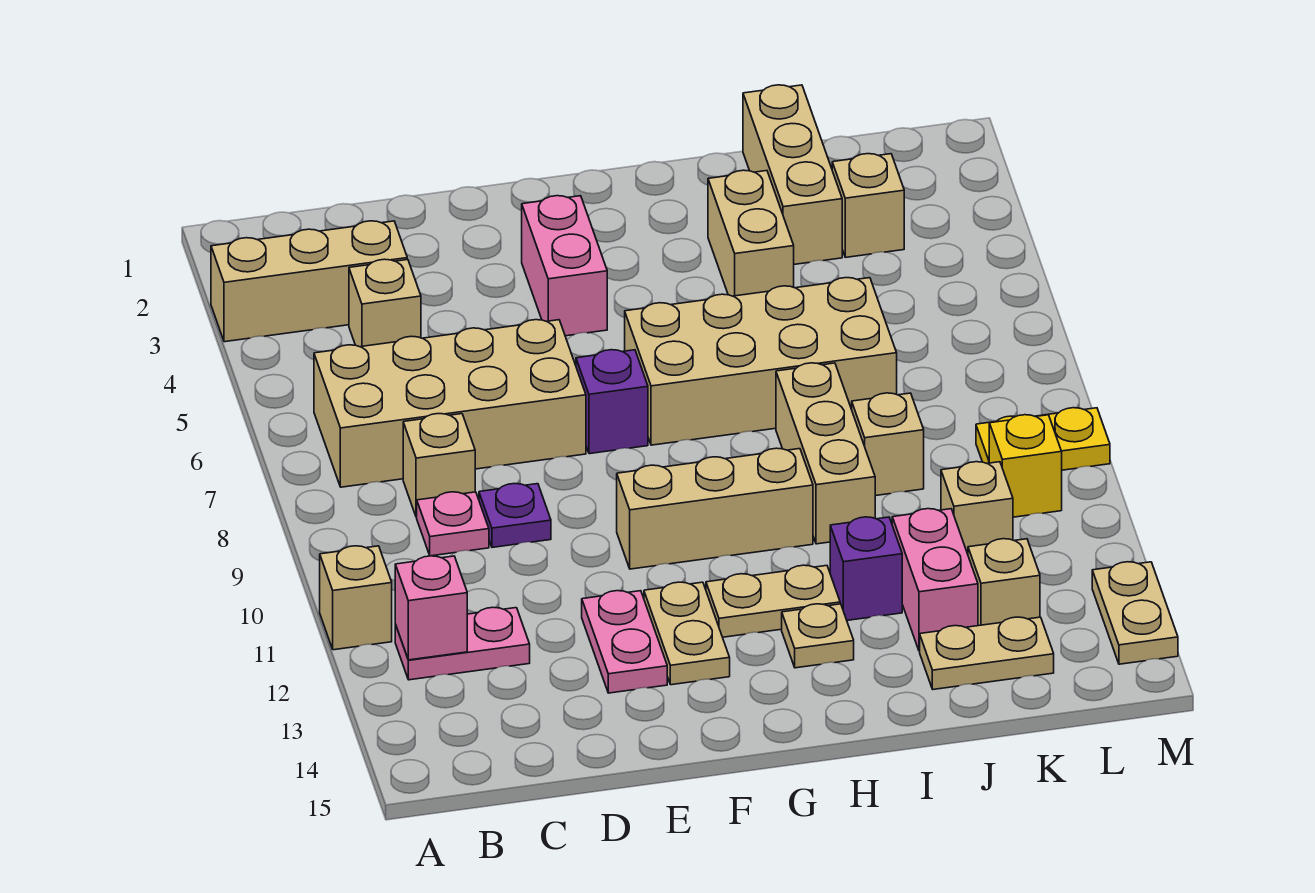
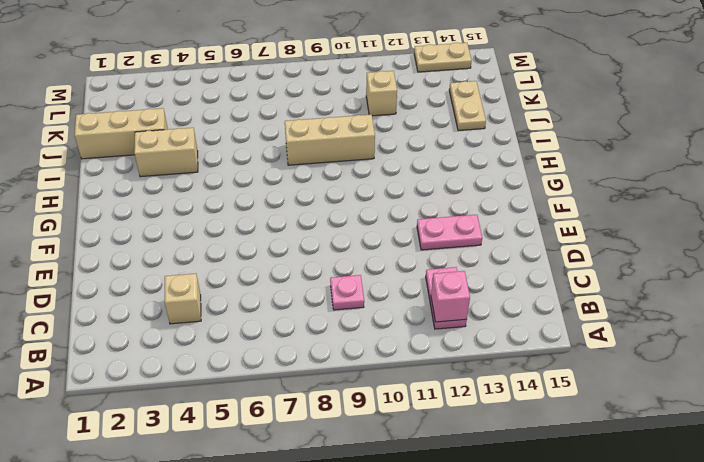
none -> tan brick A3:C3 level 1
none -> tan brick A11 level 1
none -> tan brick B6:E7 level 1
none -> tan brick C8 level 1

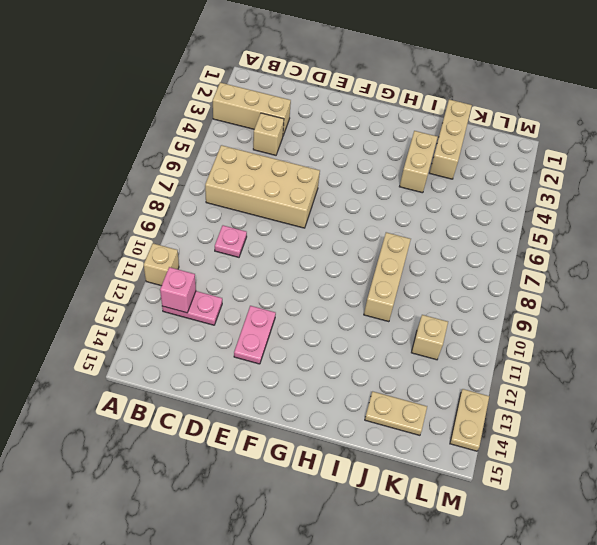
none -> tan brick C8 level 1
none -> purple plate D9 level 1
none -> pink brick F3:F4 level 1
none -> purple brick F7 level 1

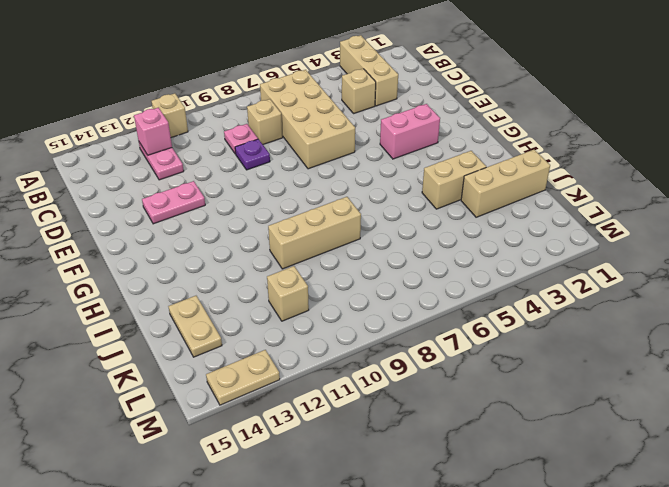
none -> purple brick F7 level 1
none -> tan brick F10:H10 level 1
none -> tan plate F12:F13 level 1
none -> tan brick G6:J7 level 1

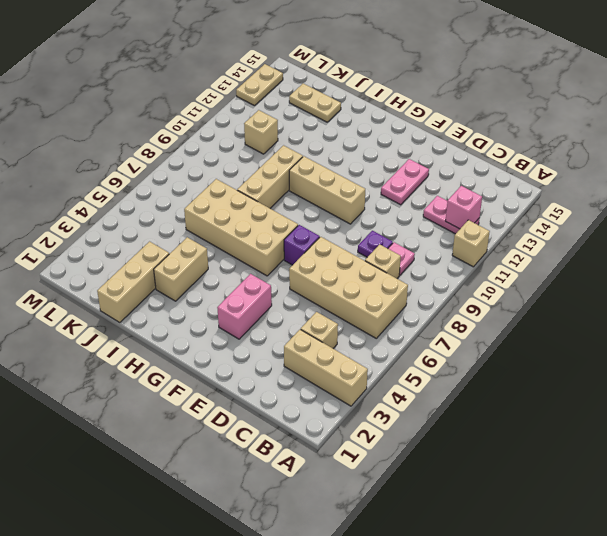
none -> tan plate F12:F13 level 1
none -> tan plate G12:H12 level 1
none -> tan plate H13 level 1
none -> purple brick I12 level 1

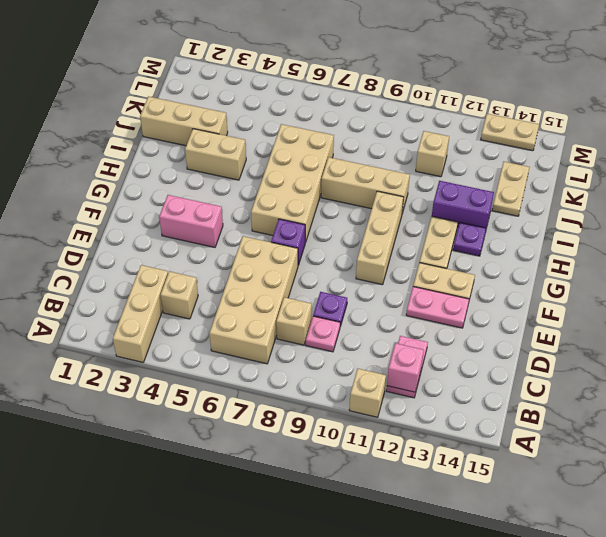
purple plate H13 level 1 -> tan plate H13 level 1
purple brick I12:I13 level 1 -> purple brick I12 level 1
none -> tan brick J9 level 1
none -> pink brick J12:J13 level 1
none -> tan brick K3 level 1
none -> tan brick K13 level 1

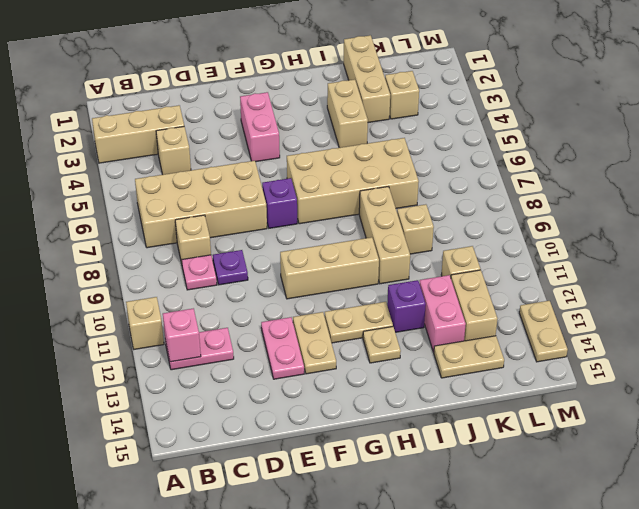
tan brick K12:K13 level 1 -> tan brick K13 level 1
none -> yellow plate L9:M9 level 1
none -> yellow brick L10 level 1

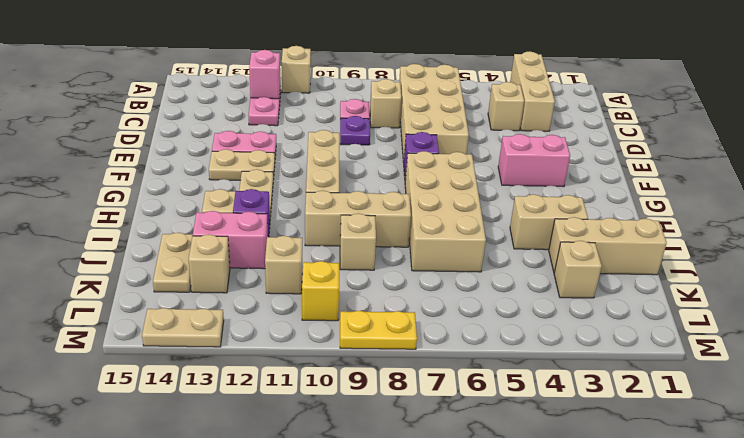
yellow plate M8:M9 level 1 -> yellow plate L9:M9 level 1

